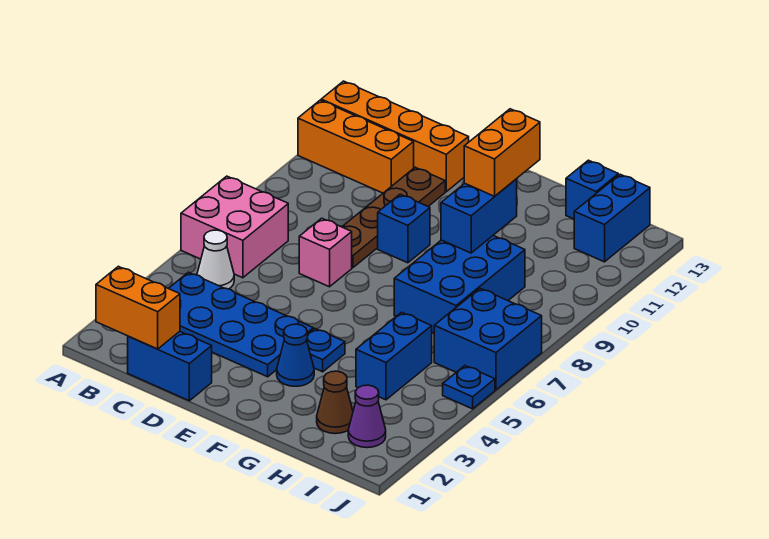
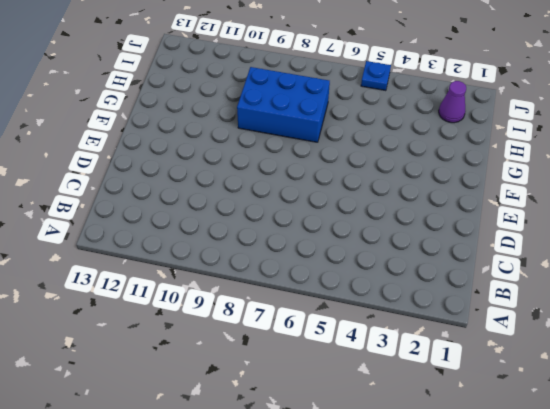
none -> pink brick A6:B7 level 1
none -> orange brick A11:C11 level 1
none -> orange brick A12:D12 level 1

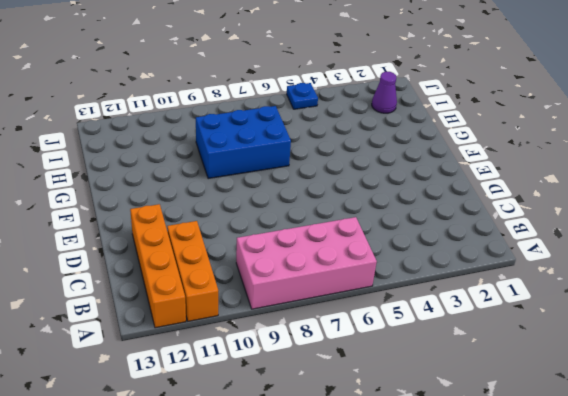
pink brick A6:B9 level 1 -> pink brick A6:B7 level 1
none -> blue plate B3:E4 level 1
none -> white cone B5 level 1
none -> blue brick C1:D1 level 1

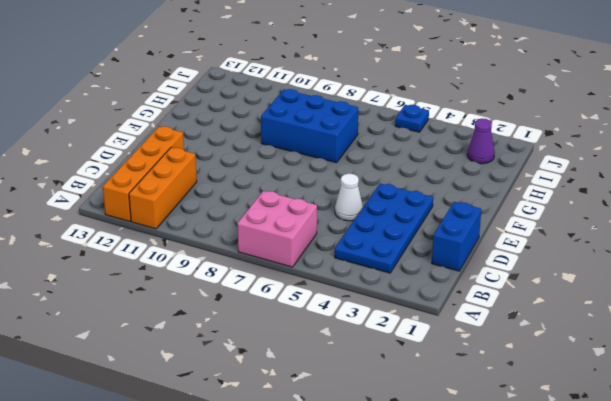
white cone D5 level 1 -> white cone B5 level 1
none -> pink brick D7 level 1
none -> brown plate D8:D11 level 1
none -> blue brick E9 level 1

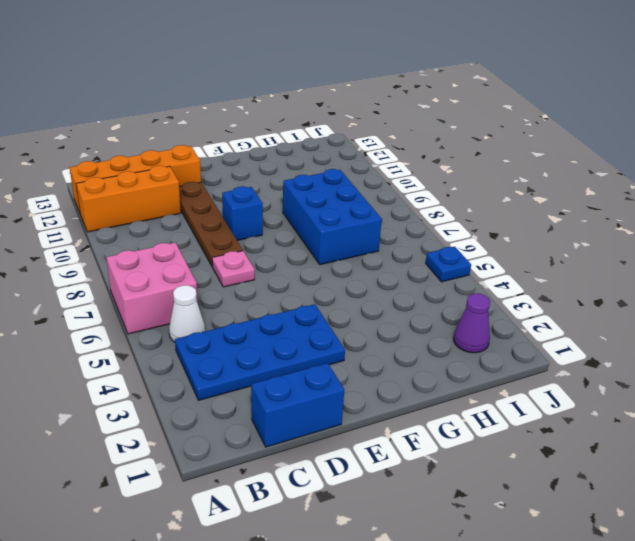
pink plate D7 level 1 -> pink brick D7 level 1
none -> blue cone F3 level 1
none -> blue plate F4 level 1
none -> brown cone H2 level 1

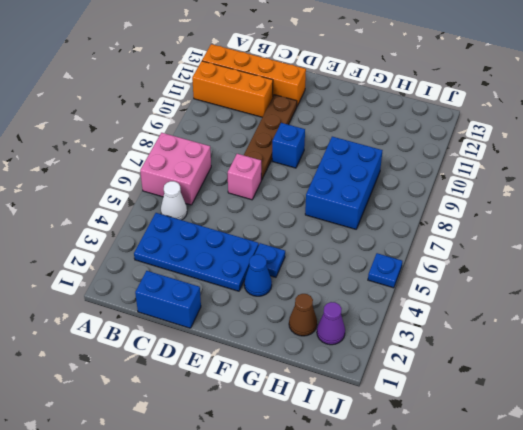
none -> blue brick H4:H5 level 1
none -> blue brick H13 level 1
none -> blue brick I6:J7 level 1

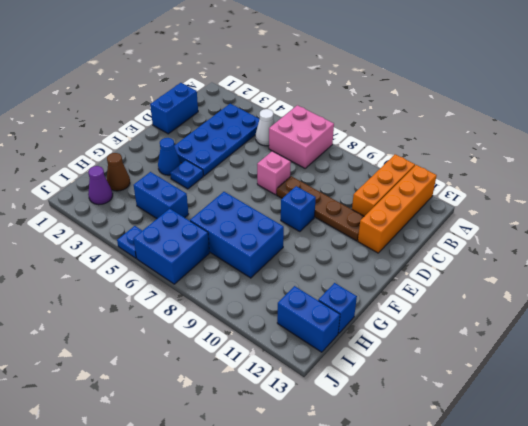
none -> orange brick B1:C1 level 2
none -> blue brick G9:G10 level 2
none -> orange brick G10:G11 level 3

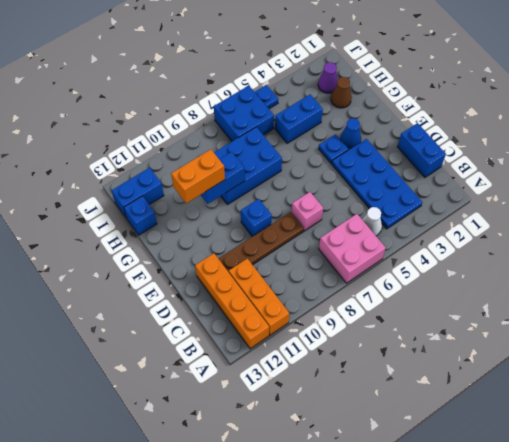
none -> orange brick B1:C1 level 2

